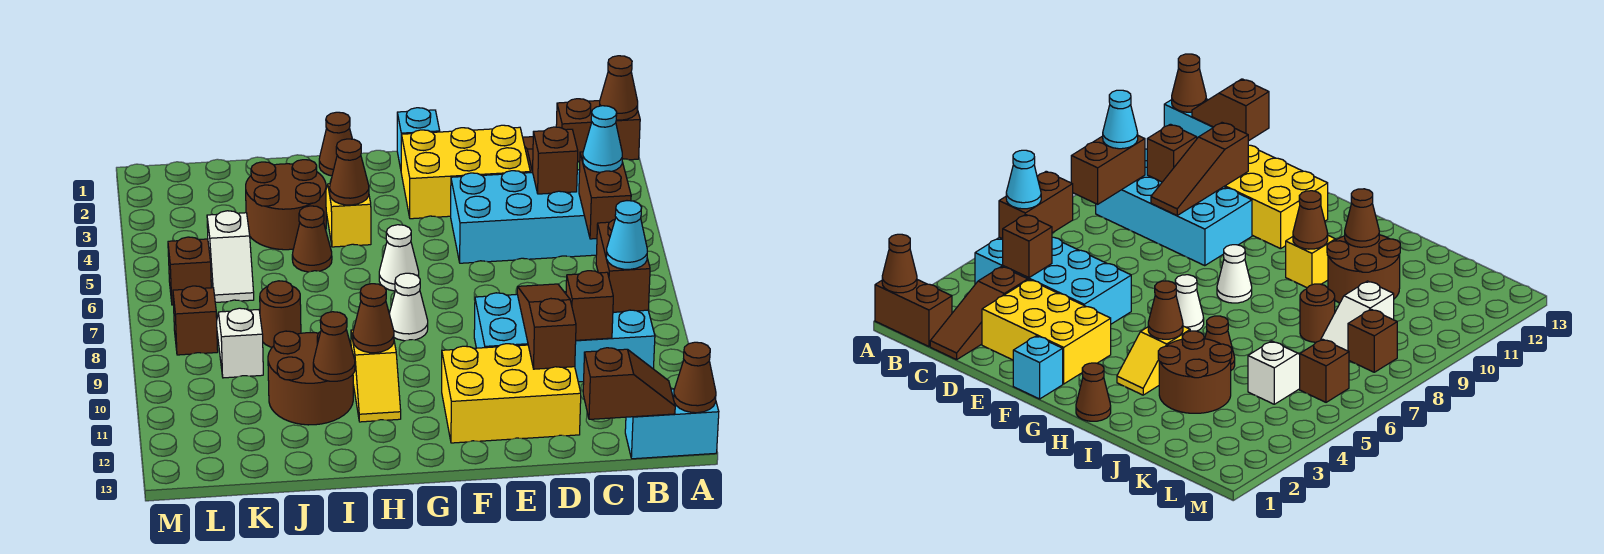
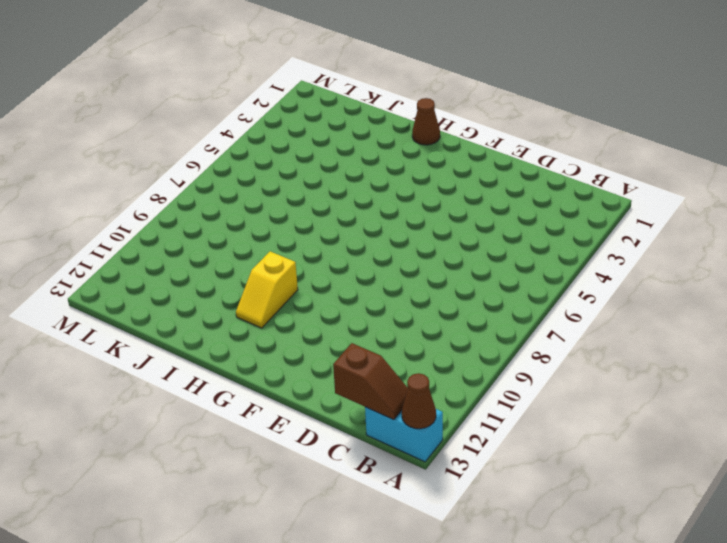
none -> brown brick A1:B1 level 1
none -> cyan brick B4:E5 level 1
none -> cyan brick B9:E10 level 1
none -> brown slope C1:C3 level 1 top 3

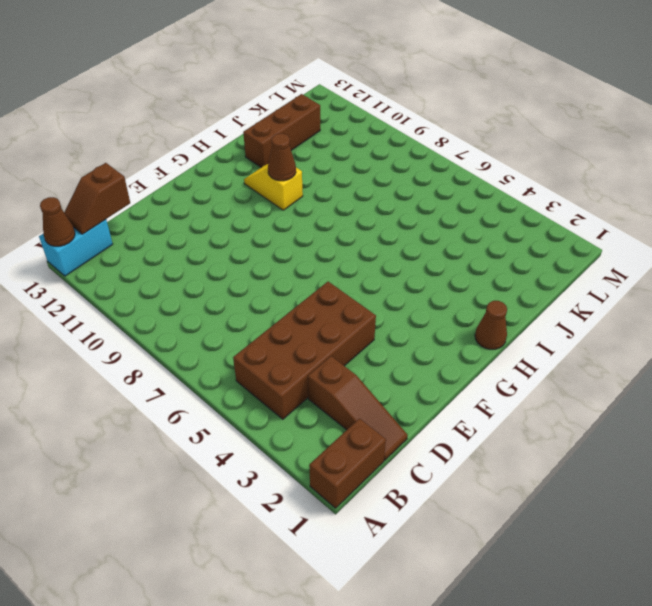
brown brick B4:E5 level 1 -> cyan brick B4:E5 level 1
brown brick I12:K12 level 1 -> none
none -> cyan brick B9:E10 level 1
none -> yellow brick D2:F3 level 1
none -> yellow brick D11:F12 level 1
none -> cyan brick F1 level 1

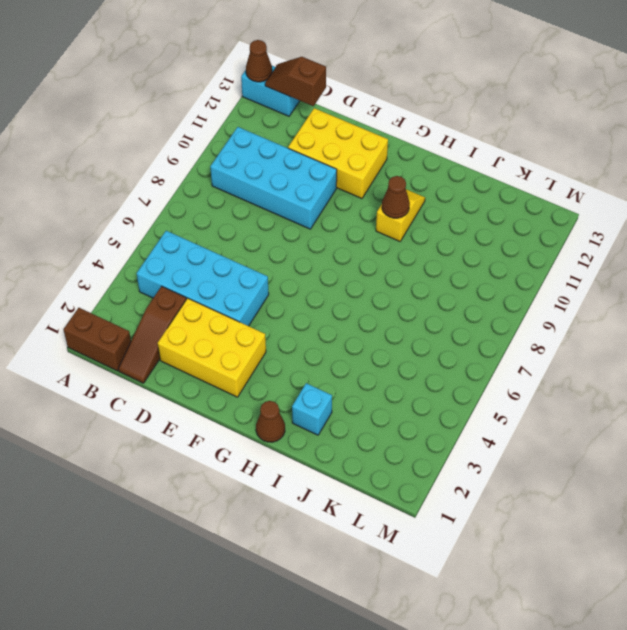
cyan brick I2 level 1 -> cyan brick F1 level 1
none -> white cone G6 level 1
none -> white cone G8 level 1
none -> yellow slope H3:H4 level 1 top 4
none -> brown round brick I3:J4 level 1

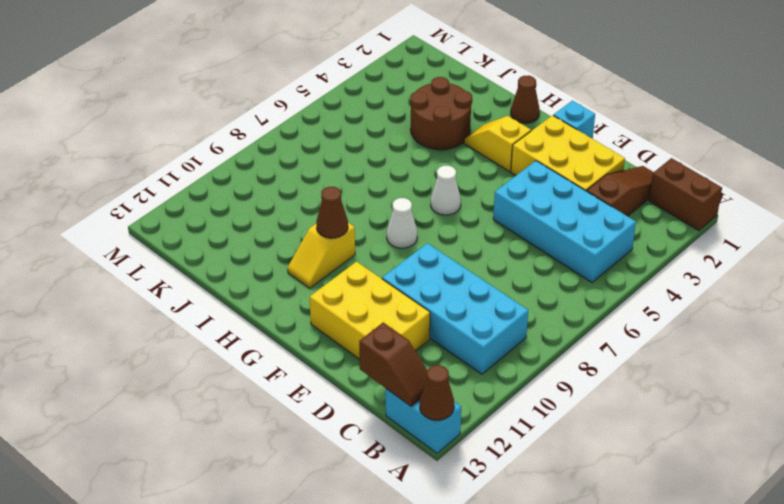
yellow slope G3:H3 level 1 top G -> yellow slope H3:H4 level 1 top 4
none -> brown cone I5 level 1
none -> brown round brick I10:J11 level 1
none -> brown round brick J8 level 1
none -> white slope K5:K6 level 1 top 5

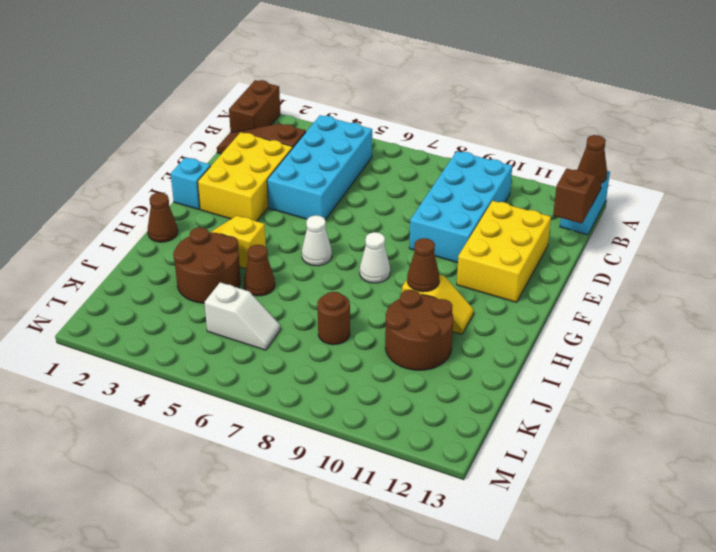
none -> white slope K8:K9 level 1 top 9
none -> brown brick L6 level 1
none -> brown brick L8 level 1
none -> brown cone A1 level 2

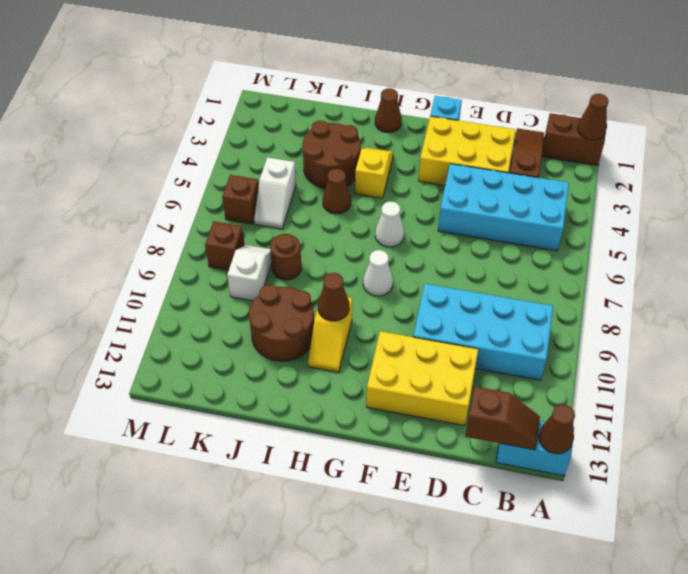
none -> brown brick B5:B6 level 2
none -> brown brick B8:B9 level 2
none -> brown brick C4 level 2
none -> brown brick C10 level 2

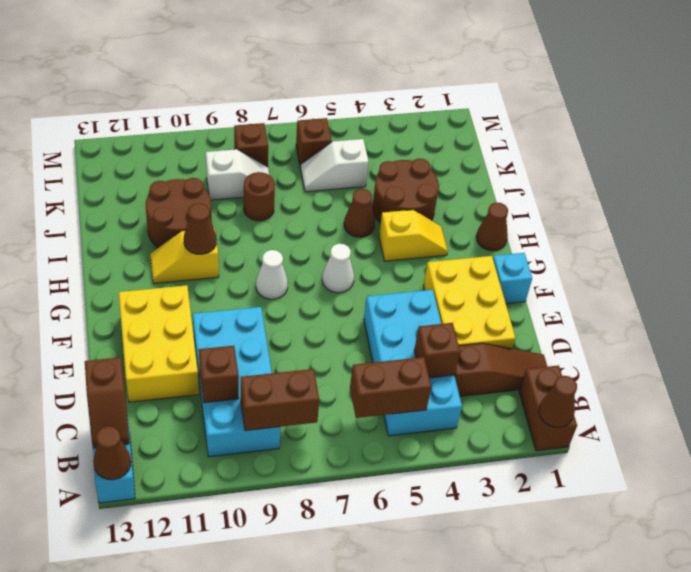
none -> brown slope D9:D11 level 2 top 11
none -> brown cone H4 level 2
none -> brown cone I11 level 2
none -> cyan cone B5 level 3

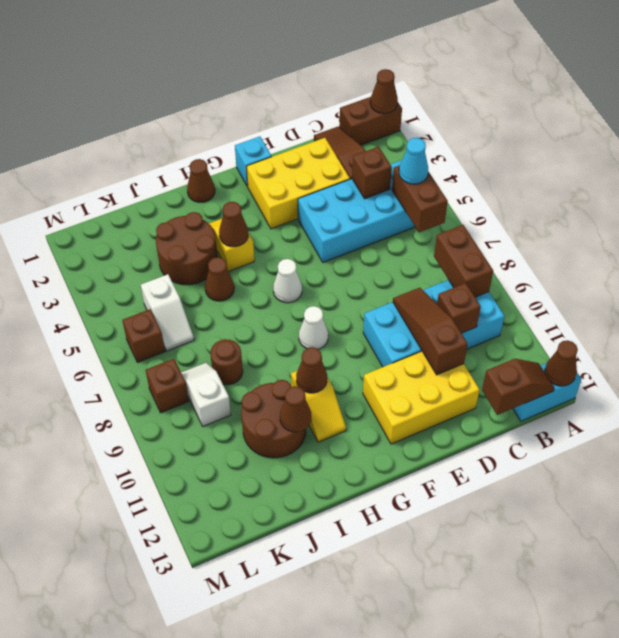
none -> cyan cone B9 level 3

